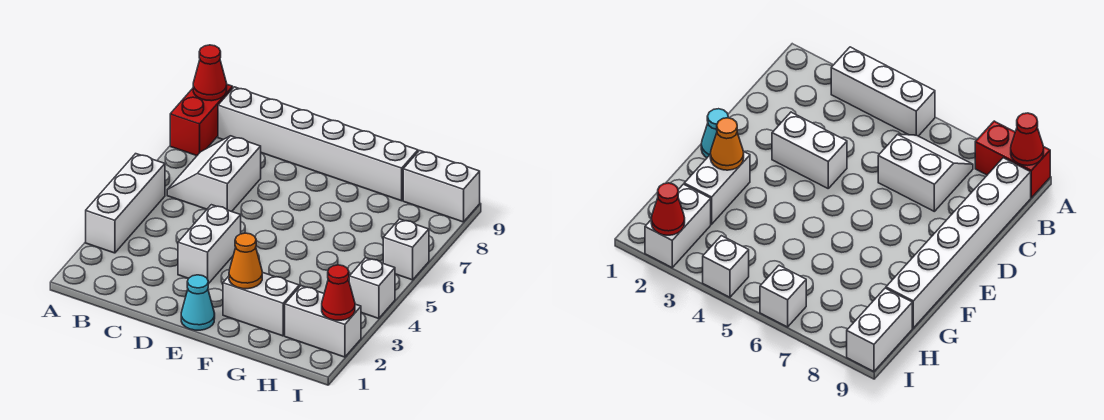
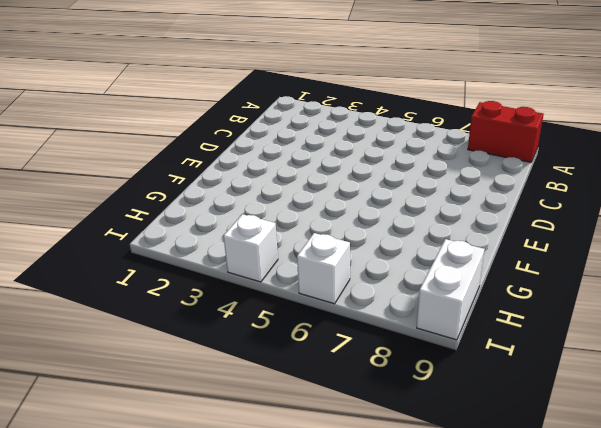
none -> white brick A3:A5 level 1
none -> white slope B6:C7 level 1 top C
none -> white brick B9:G9 level 1

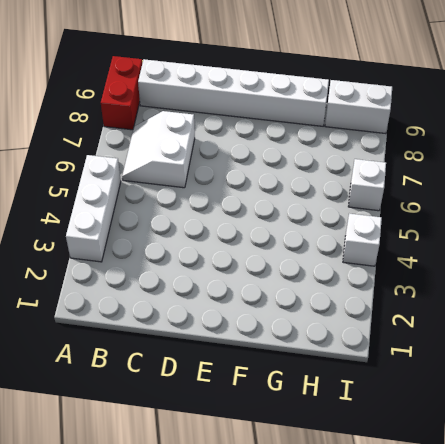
none -> white brick D3:D4 level 1
none -> cyan cone E1 level 1
none -> white brick F2:G2 level 1

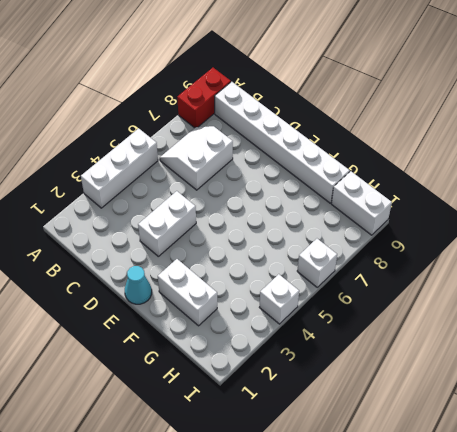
none -> white brick H2:I2 level 1
none -> red cone A9 level 2
none -> orange cone F2 level 2

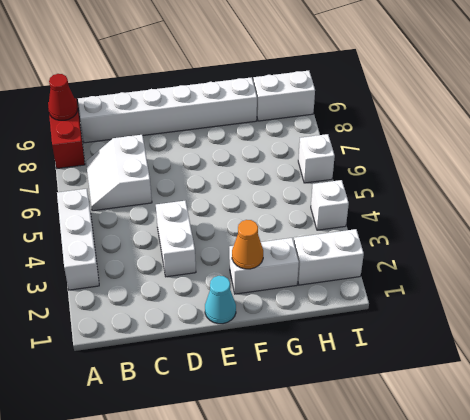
none -> red cone I2 level 2

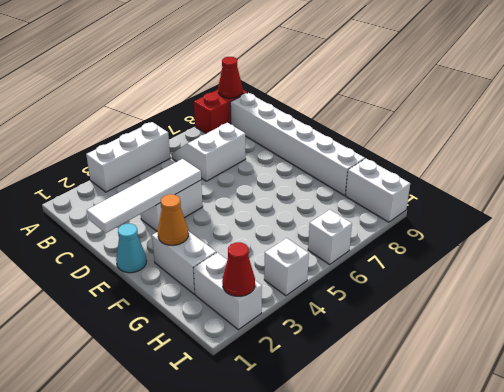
white tile D1:D4 level 2 -> none

